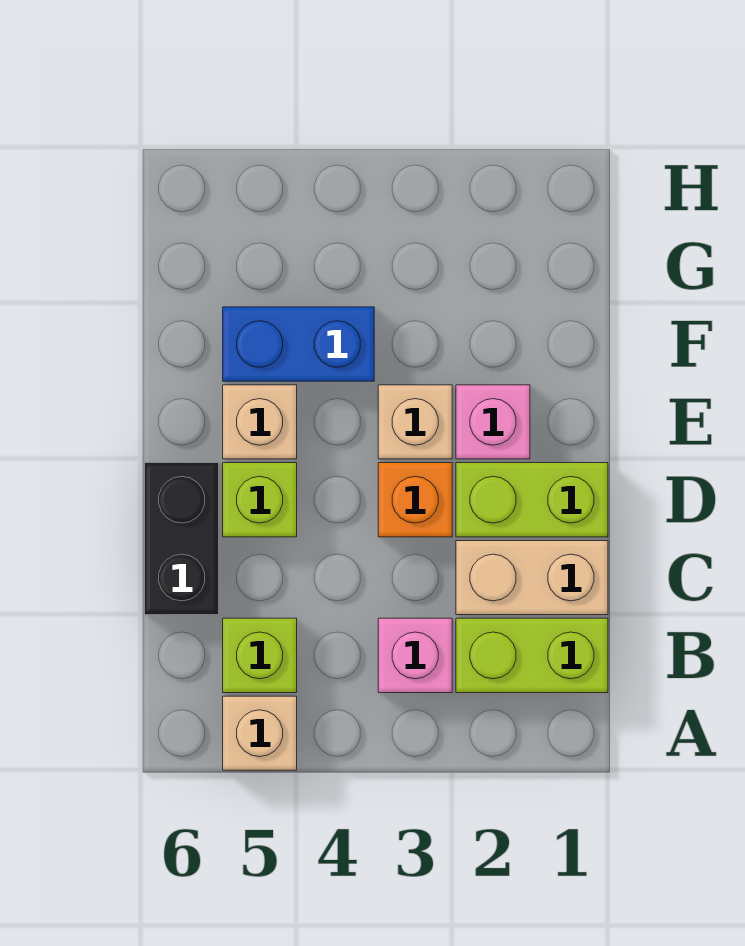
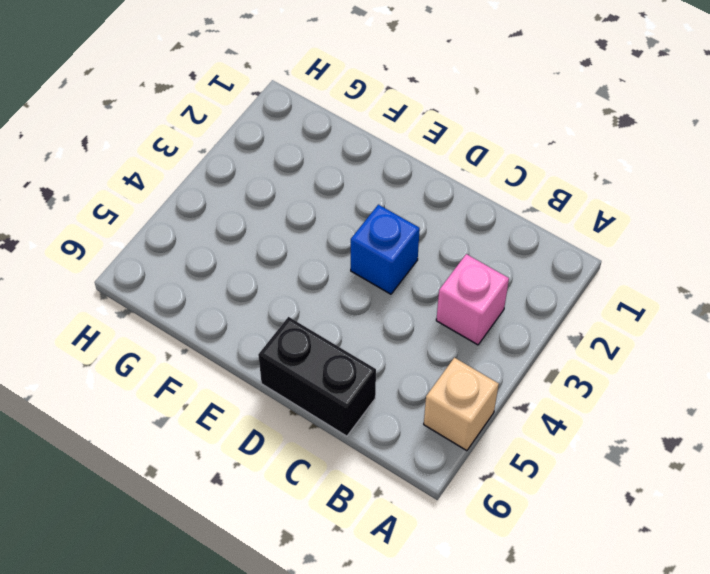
blue brick D3 level 1 -> orange brick D3 level 1
none -> lime brick B1:B2 level 1
none -> lime brick B5 level 1
none -> tan brick C1:C2 level 1

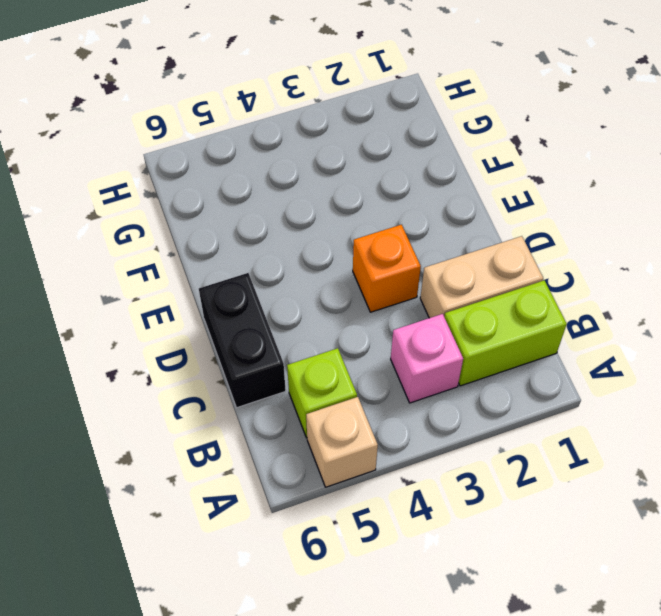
none -> lime brick D1:D2 level 1
none -> lime brick D5 level 1
none -> pink brick E2 level 1

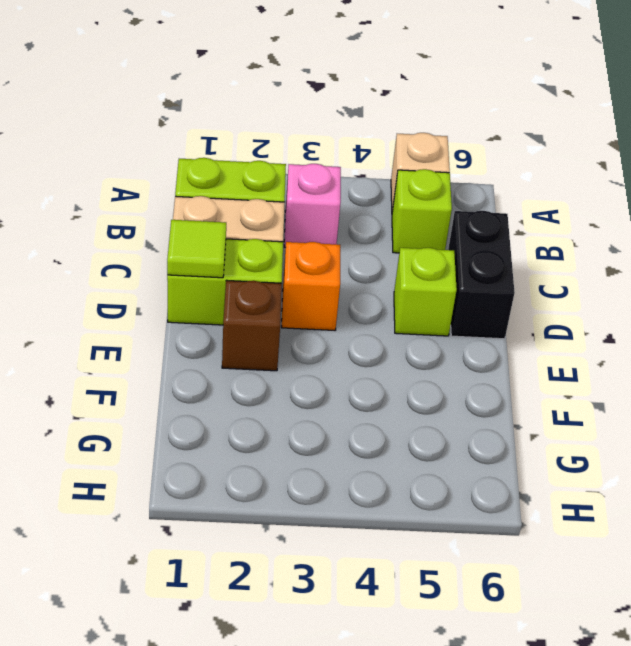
lime tile D1 level 2 -> none
brown brick E2 level 1 -> pink brick E2 level 1
none -> tan brick E3 level 1
none -> tan brick E5 level 1
none -> blue brick F4:F5 level 1

